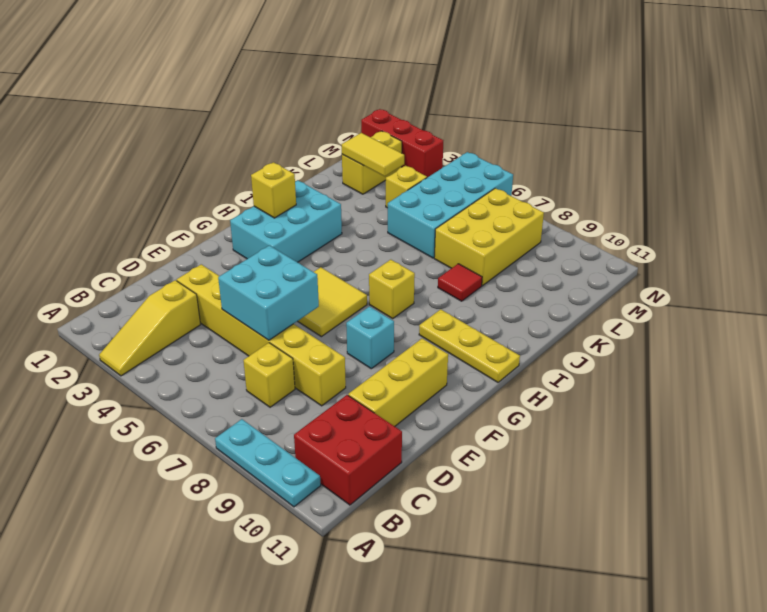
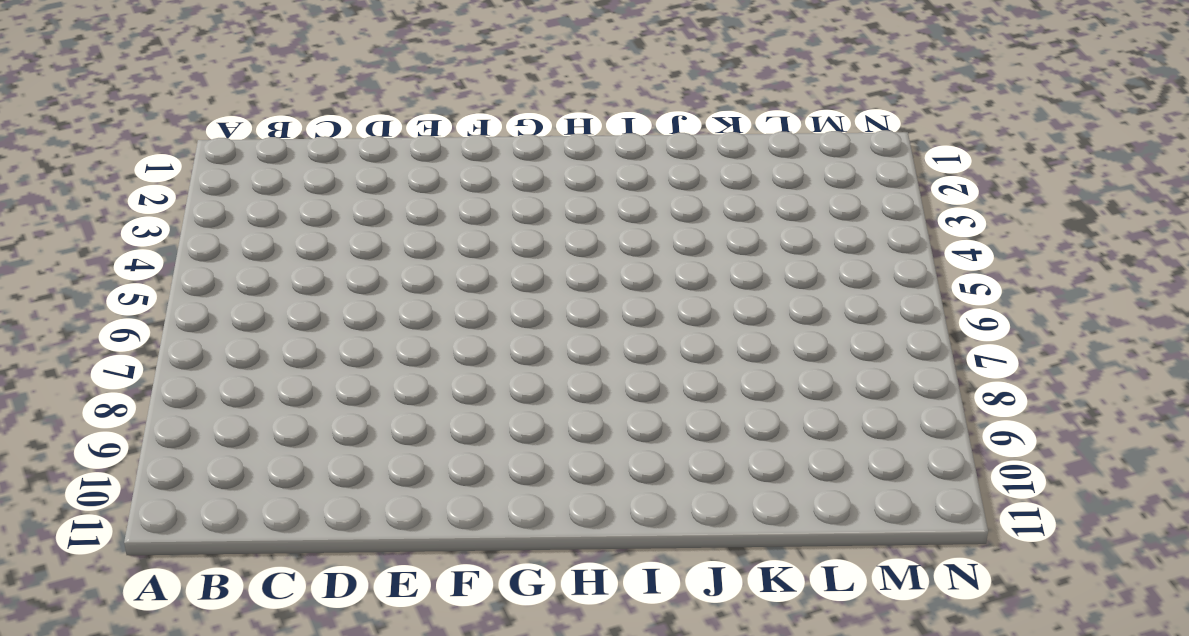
none -> yellow slope A3:C3 level 1 top C
none -> cyan plate A8:A10 level 1
none -> red brick B10:C11 level 1

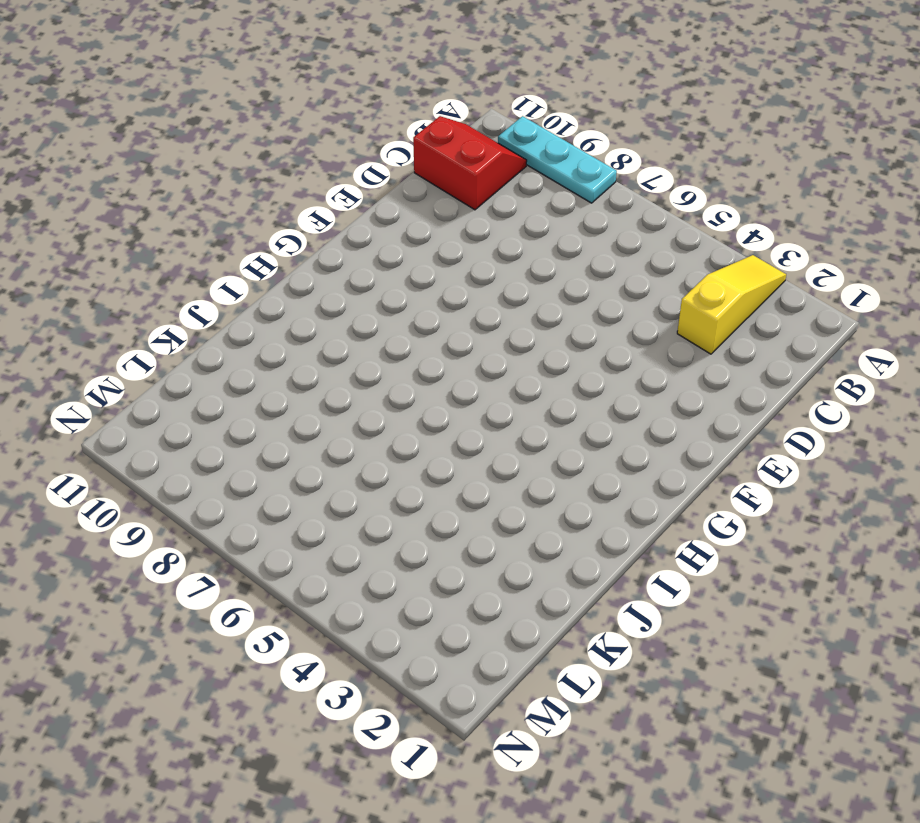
red slope B10:C11 level 1 top C -> red brick B10:C11 level 1
none -> yellow brick C7 level 1
none -> yellow brick D3:D8 level 1
none -> yellow brick D10:F10 level 1

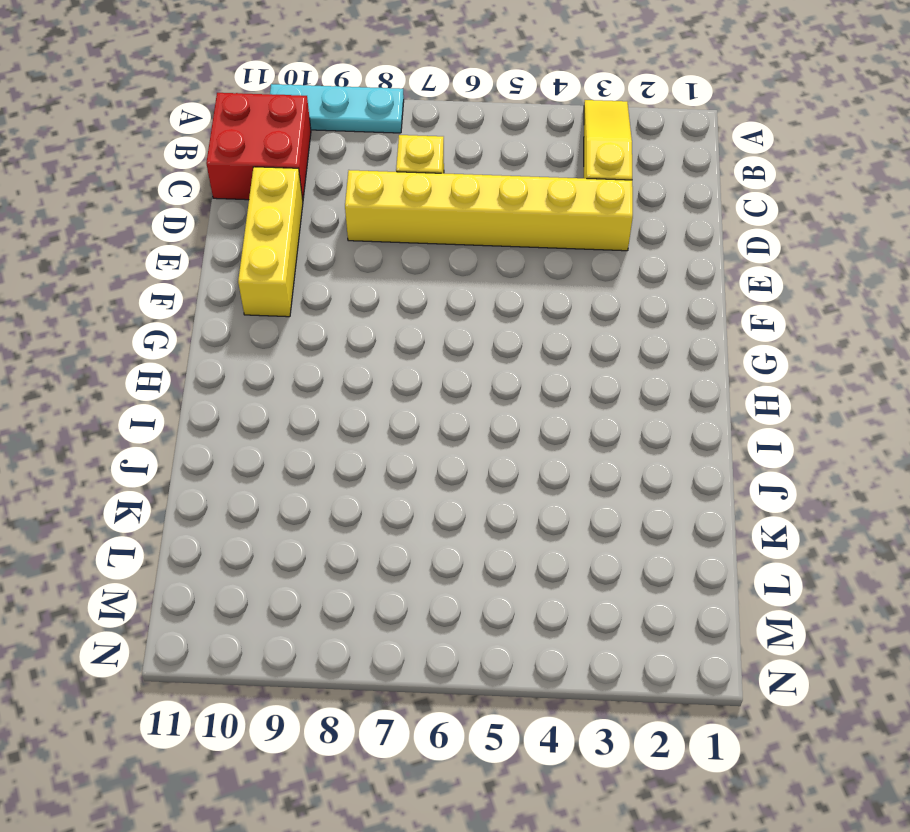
none -> yellow tile F5:G6 level 1
none -> cyan brick F8 level 1
none -> cyan brick G2:I3 level 1

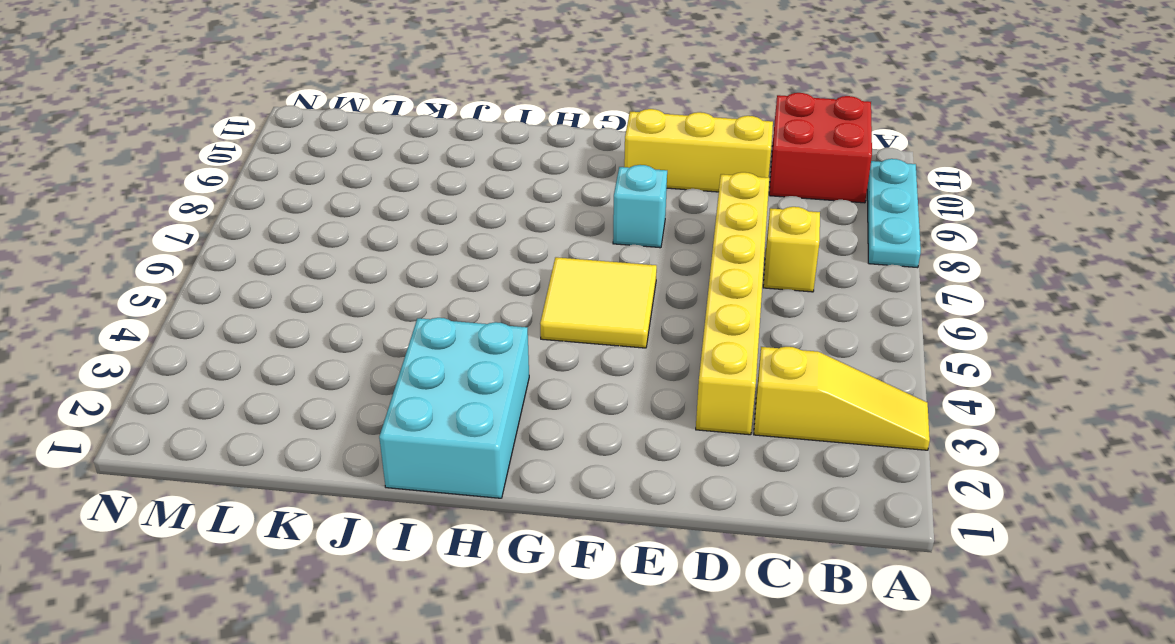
cyan brick H1:I3 level 1 -> cyan brick G2:I3 level 1
none -> yellow brick H7 level 1
none -> yellow plate H9:H11 level 1
none -> red tile J8 level 1

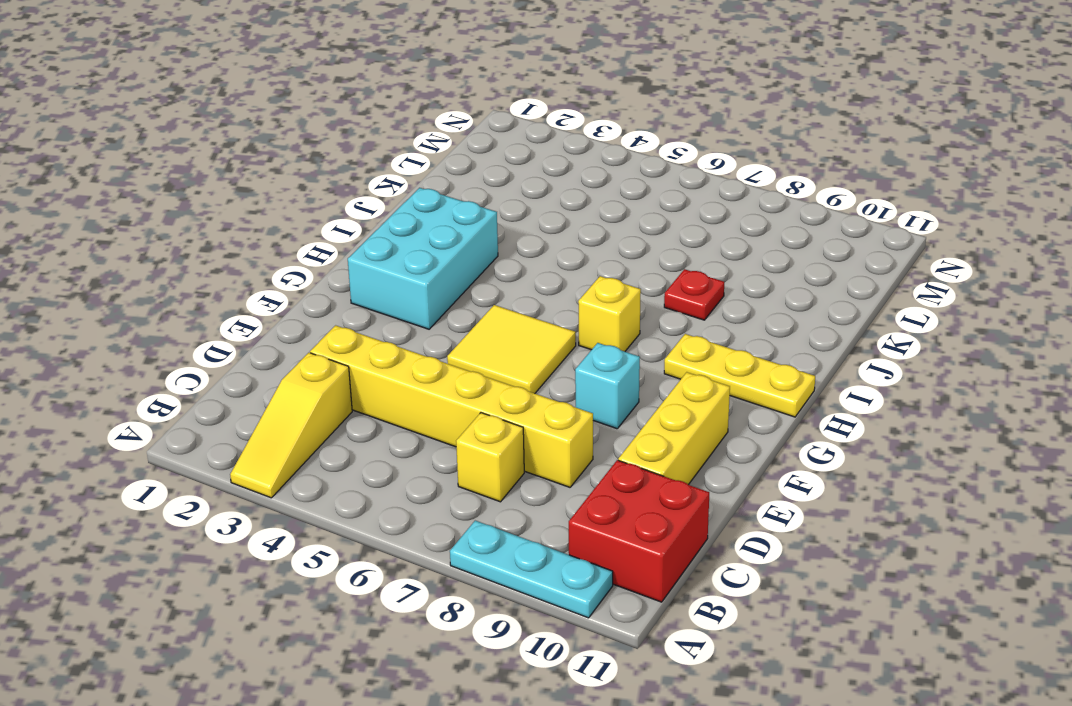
red plate J8 level 1 -> red tile J8 level 1
none -> cyan brick K5:N6 level 1
none -> yellow brick K7:M8 level 1
none -> yellow brick L2:M2 level 1

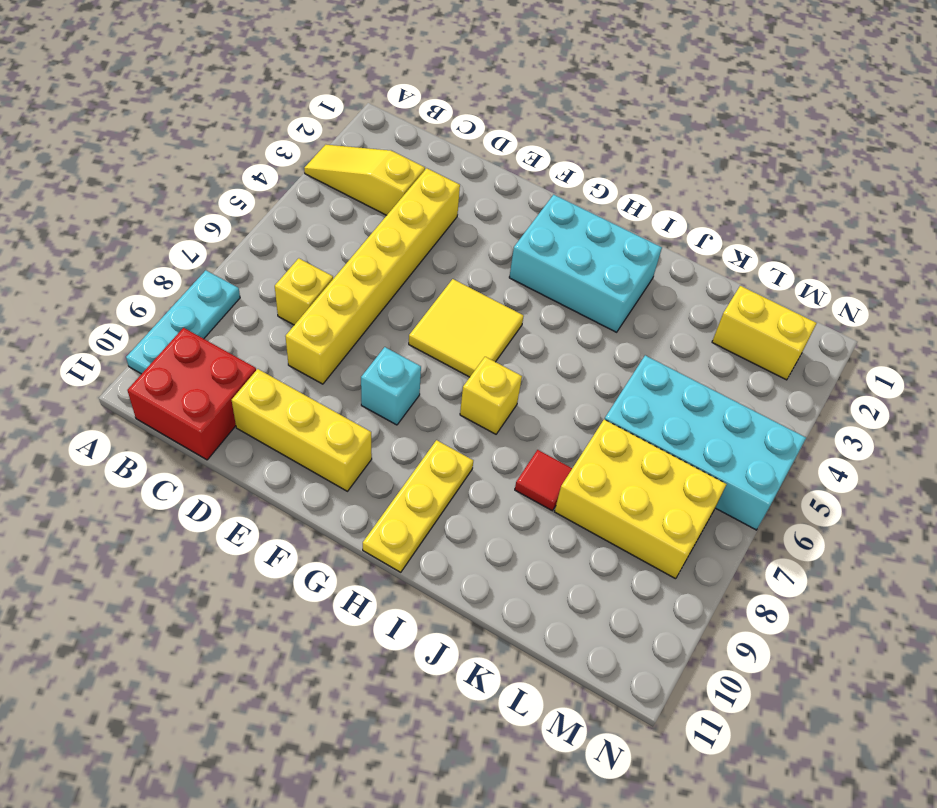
none -> yellow brick L4 level 1
none -> red brick N1:N3 level 1
none -> cyan brick D5:E6 level 2

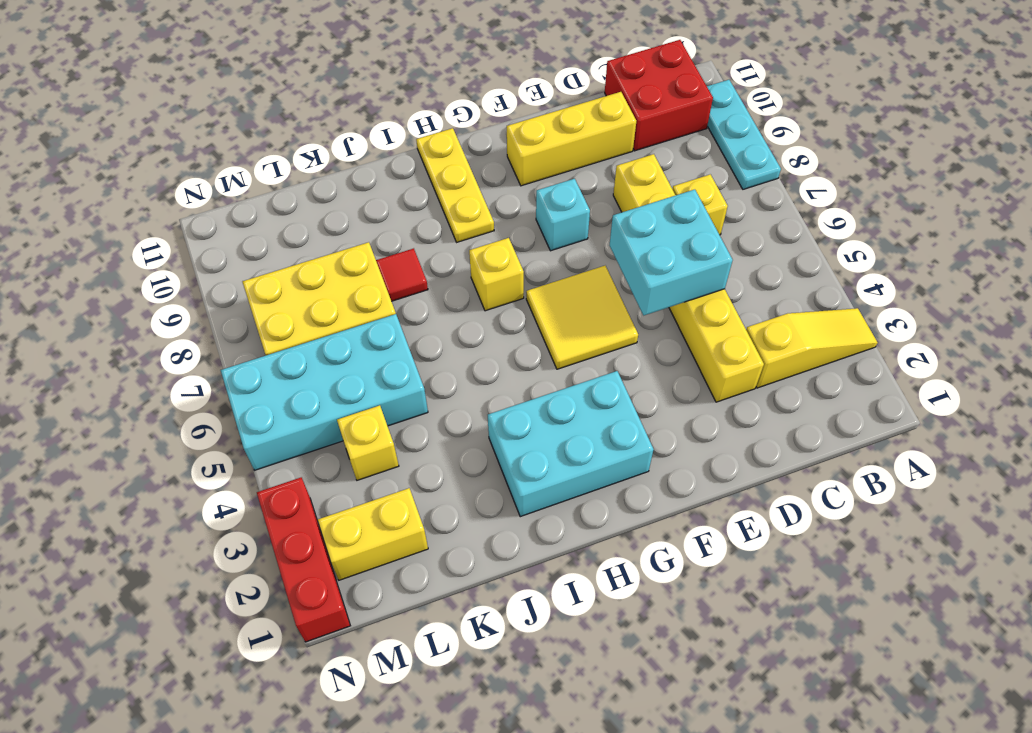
none -> yellow brick H2 level 2
none -> yellow tile L2:L3 level 2

